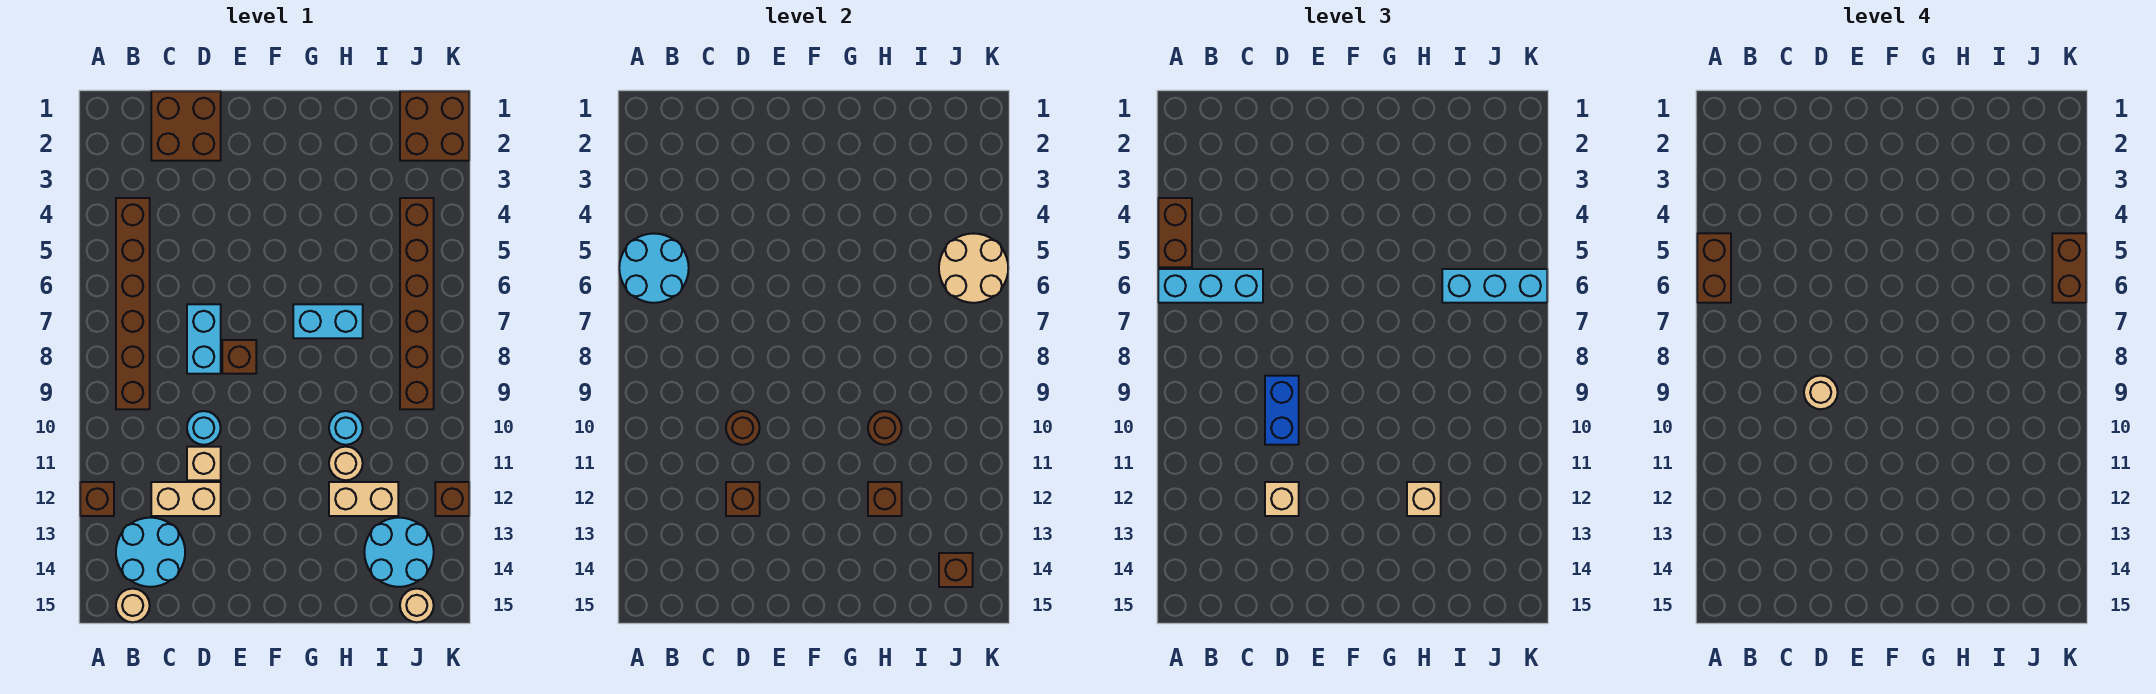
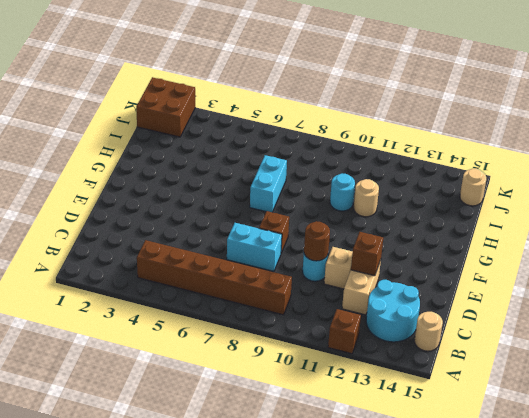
none -> brown brick C1:D2 level 1
none -> tan brick H12:I12 level 1
none -> cyan round brick I13:J14 level 1
none -> brown brick J4:J9 level 1

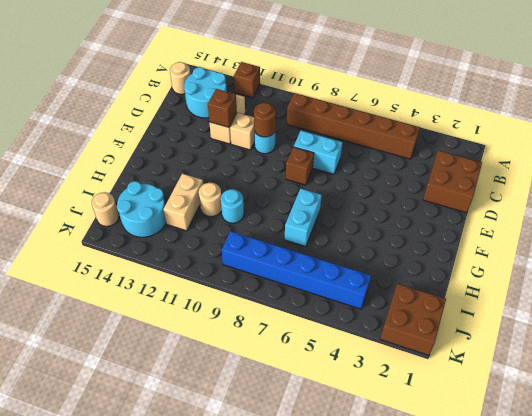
blue brick J4:J9 level 1 -> brown brick J4:J9 level 1
none -> brown brick K12 level 1
none -> cyan round brick A5:B6 level 2
none -> brown round brick H10 level 2
none -> brown brick H12 level 2

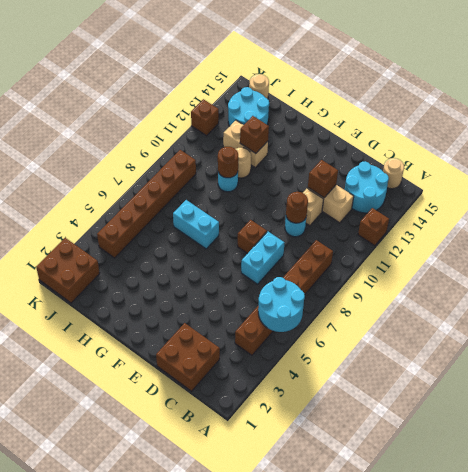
none -> tan round brick J5:K6 level 2
none -> brown brick J14 level 2
none -> brown brick A4:A5 level 3
none -> cyan brick A6:C6 level 3

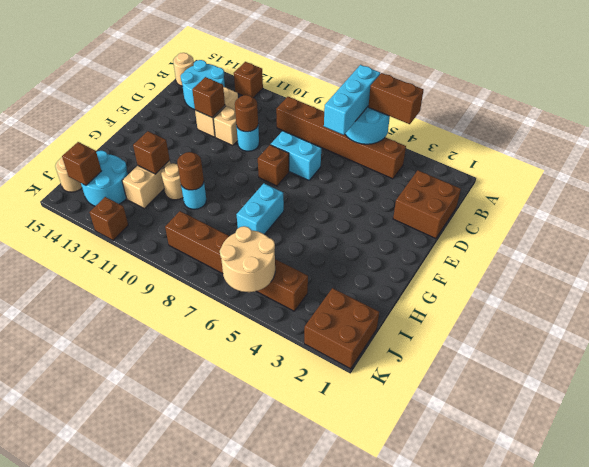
none -> blue brick D9:D10 level 3
none -> tan brick D12 level 3
none -> tan brick H12 level 3
none -> cyan brick I6:K6 level 3

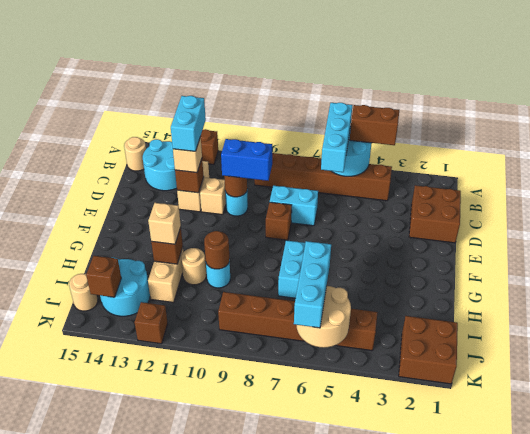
cyan brick C12:D12 level 4 -> none
none -> brown brick A5:A6 level 4
none -> tan round brick D9 level 4
none -> brown brick K5:K6 level 4

